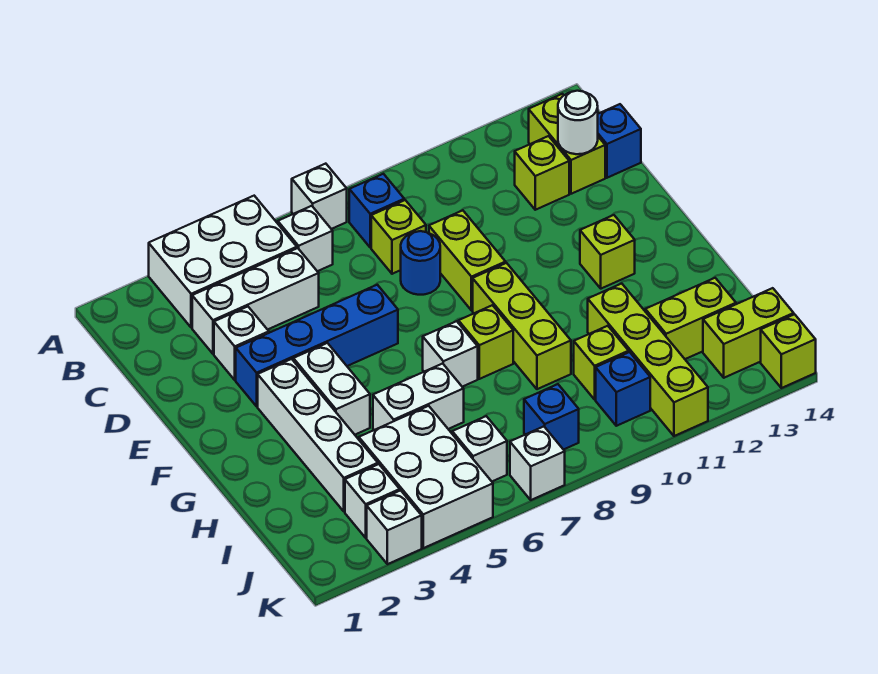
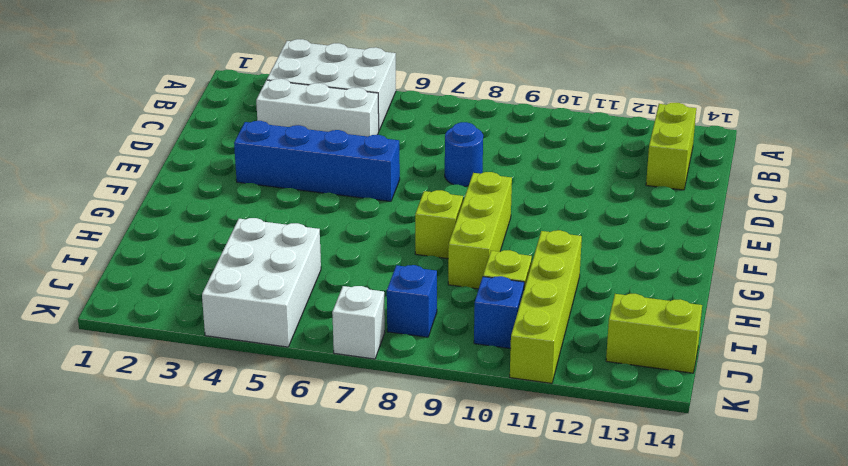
none -> white brick A7 level 1
none -> white brick B6 level 1
none -> blue brick B8 level 1
none -> lime brick C8 level 1

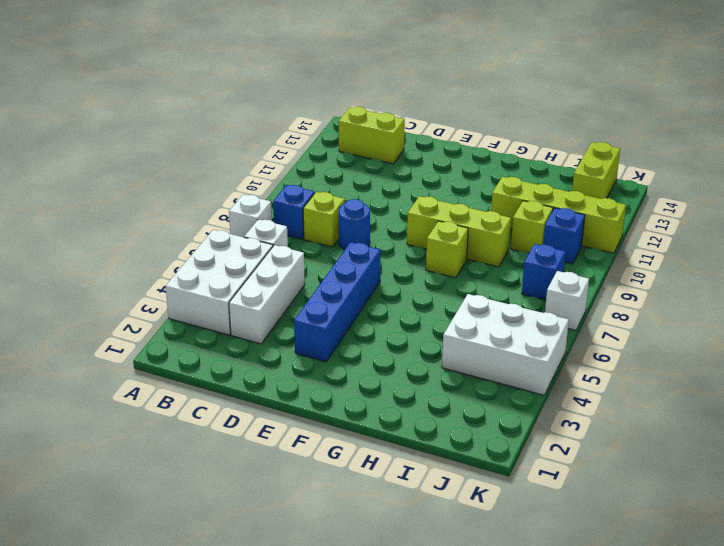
none -> lime brick C12 level 1
none -> blue brick C14 level 1
none -> white brick D3 level 1
none -> lime brick D9:E9 level 1

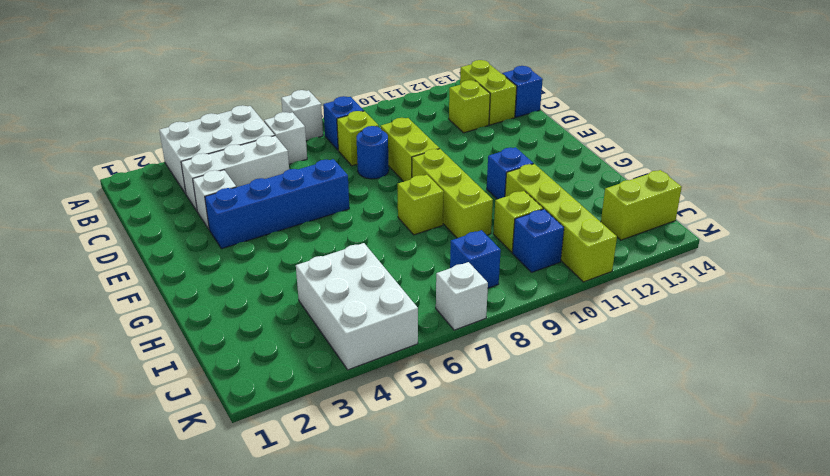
blue brick G11 level 1 -> none
none -> white brick F3:I3 level 1
none -> white brick F4:G4 level 1
none -> lime brick F12 level 1
none -> white brick G7 level 1

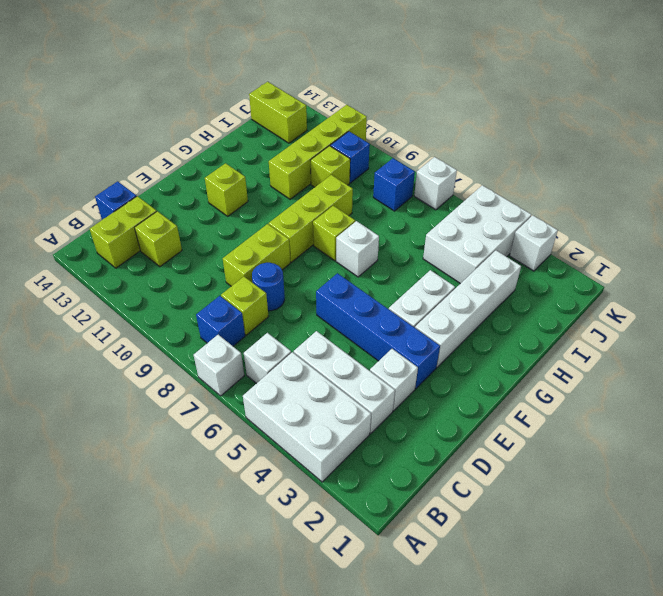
none -> white brick H5:H6 level 1
none -> lime brick I12:I13 level 1
none -> white brick J3 level 1
none -> white brick J6 level 1

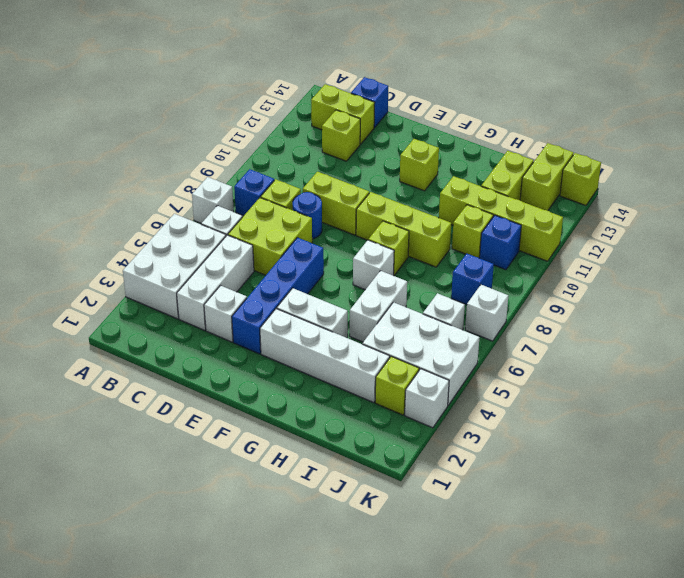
lime brick C6:D7 level 1 -> none
lime brick J3 level 1 -> white brick J3 level 1
none -> white round brick C13 level 2

